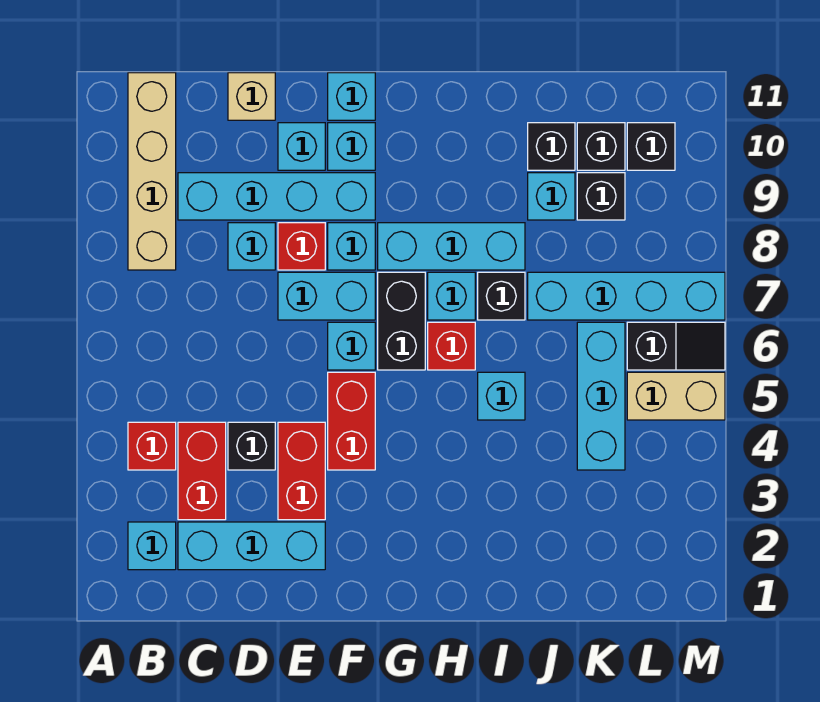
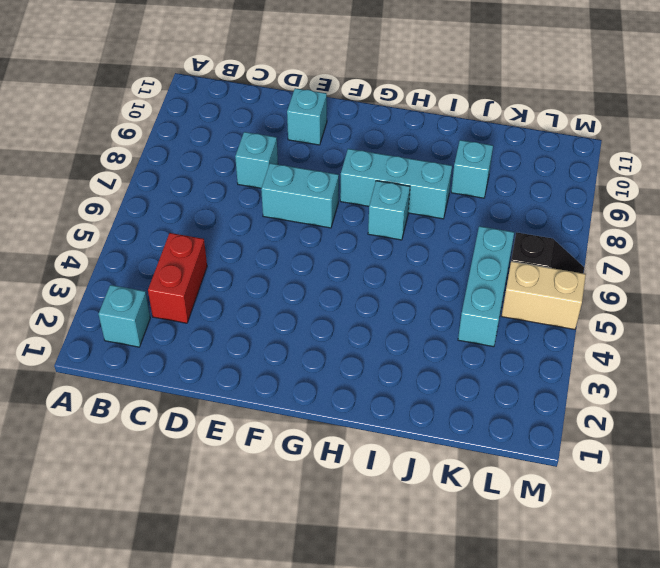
none -> red brick B4 level 1
none -> tan brick B8:B11 level 1
none -> cyan brick C2:E2 level 1
none -> cyan brick C9:F9 level 1

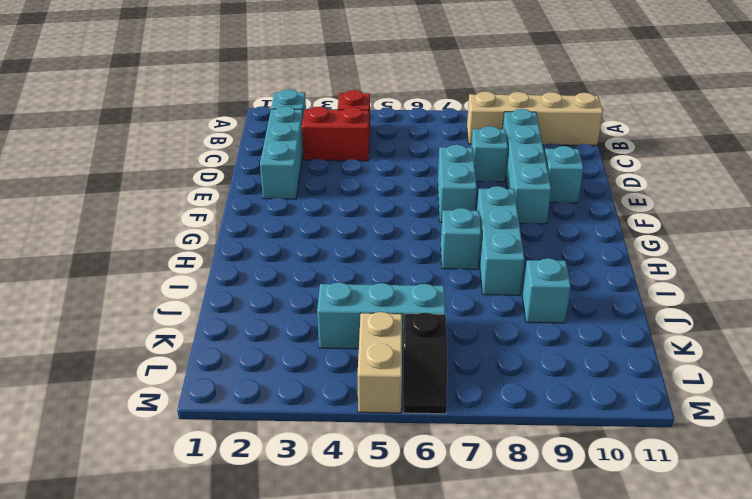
none -> black brick D4 level 1
none -> tan brick D11 level 1
none -> red brick E3:E4 level 1
none -> red brick E8 level 1

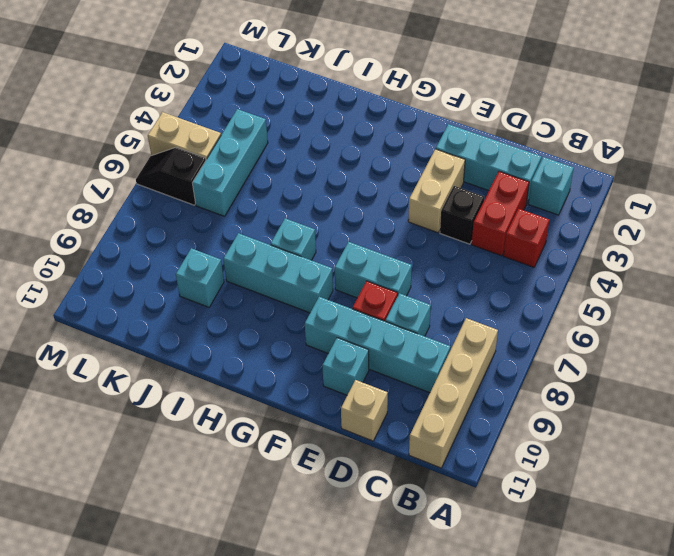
tan brick E3:E4 level 1 -> red brick E3:E4 level 1
none -> red brick F4:F5 level 1
none -> cyan brick F6 level 1
none -> cyan brick F8 level 1
none -> cyan brick F10 level 1

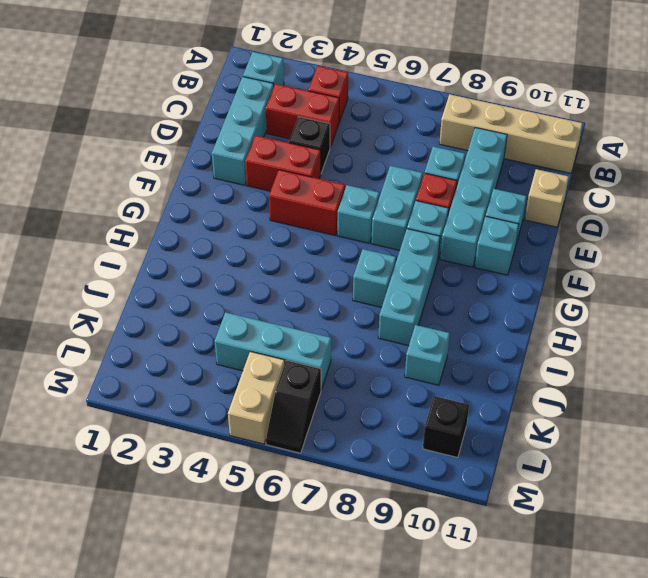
none -> cyan brick F11 level 1
none -> black brick G6:G7 level 1
none -> red brick H6 level 1
none -> cyan brick I5 level 1

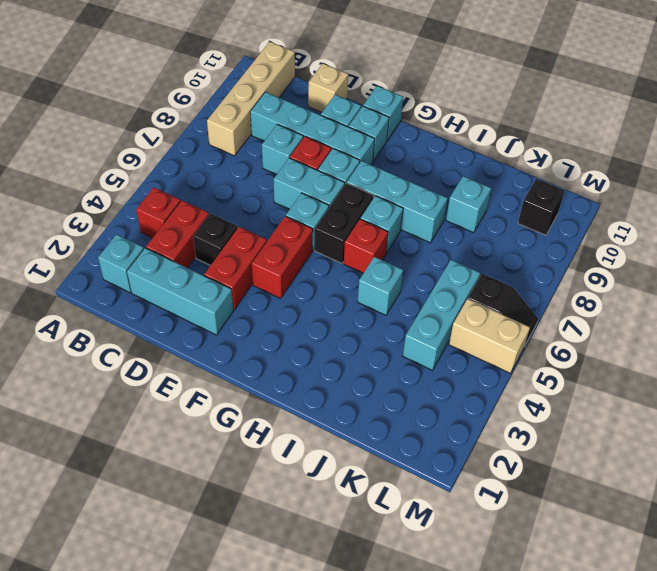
none -> black brick I7 level 1
none -> cyan brick J7:M7 level 1
none -> black brick J10 level 1
none -> black brick K9 level 1

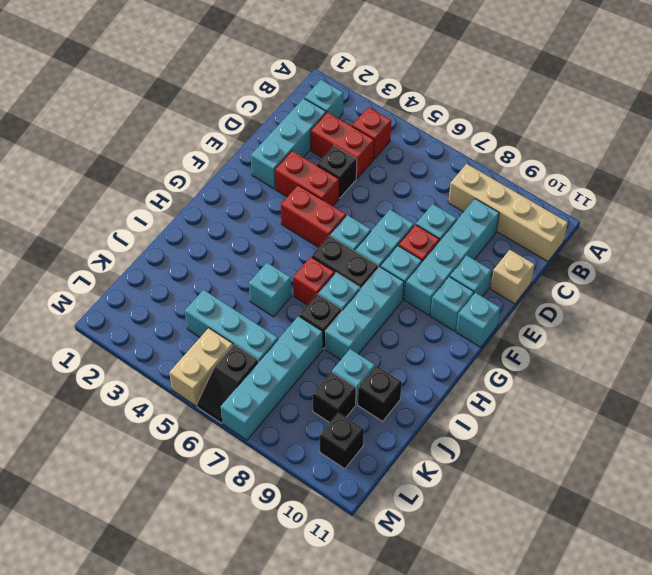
none -> black brick K10 level 1

